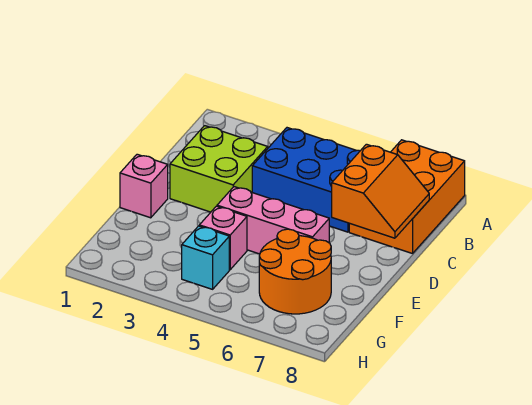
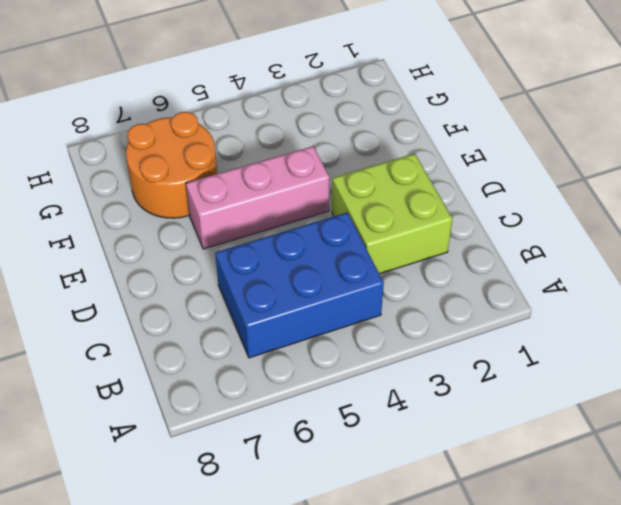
none -> orange brick A7:C8 level 1
none -> pink brick E1 level 1

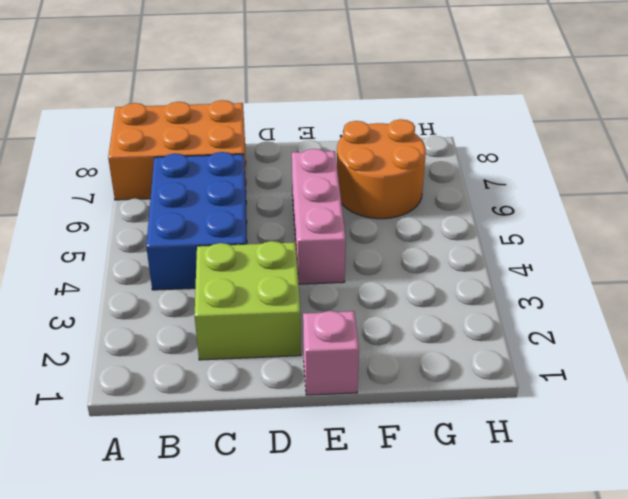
none -> pink brick F4 level 1
none -> cyan brick G4 level 1

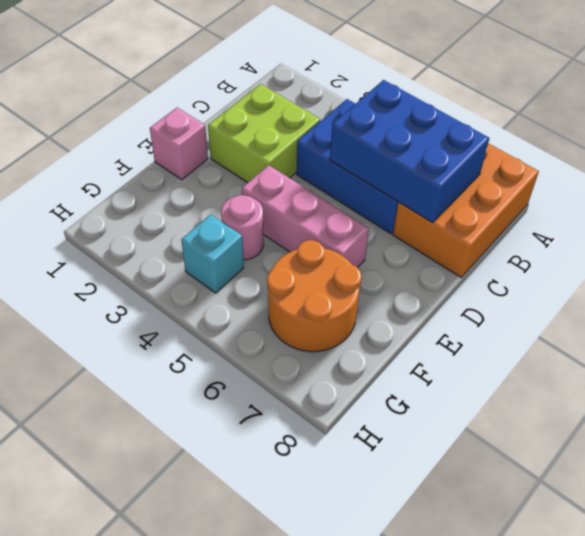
blue brick B5:C7 level 2 -> orange slope C7:D8 level 2 top 7
pink round brick F4 level 1 -> pink brick F4 level 1

